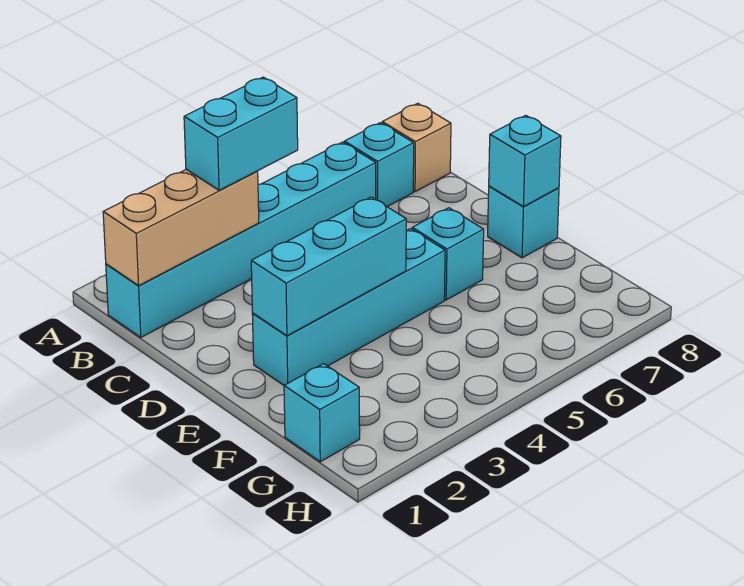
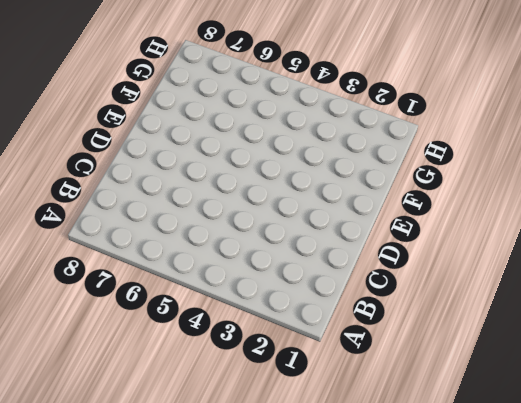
none -> cyan brick B1:B6 level 1
none -> cyan brick B7 level 1

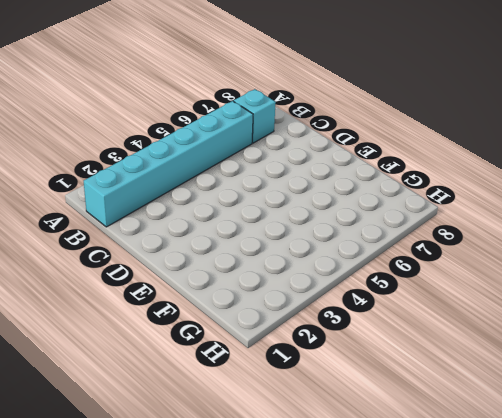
none -> tan brick B8 level 1
none -> cyan brick E2:E5 level 1

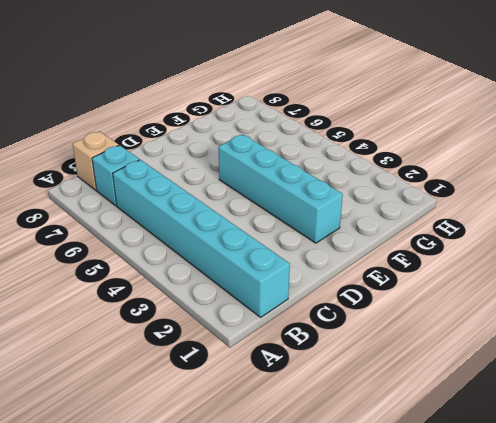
none -> cyan brick E6 level 1
none -> cyan brick E8 level 1

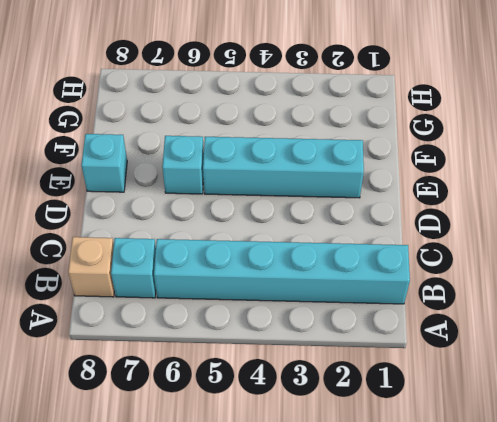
none -> cyan brick G1 level 1
none -> tan brick B1:B3 level 2

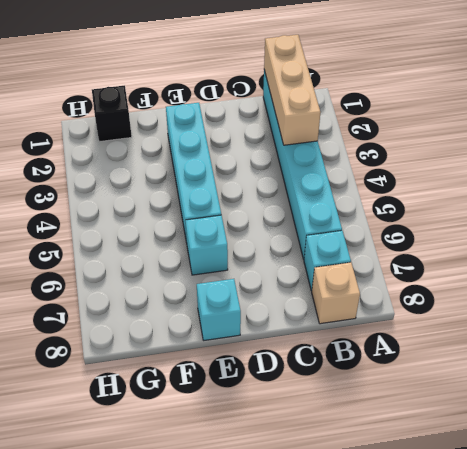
black brick G1 level 1 -> cyan brick G1 level 1
none -> cyan brick E2:E4 level 2
none -> cyan brick E8 level 2

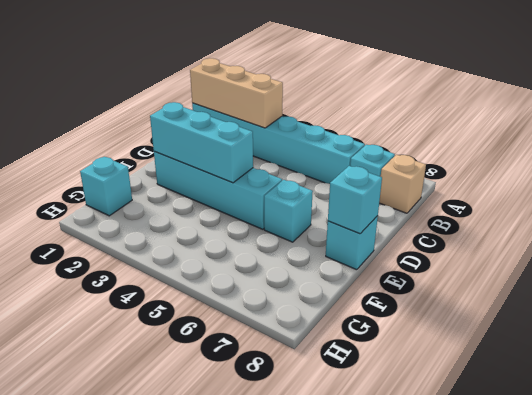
none -> cyan brick B3:B4 level 3

